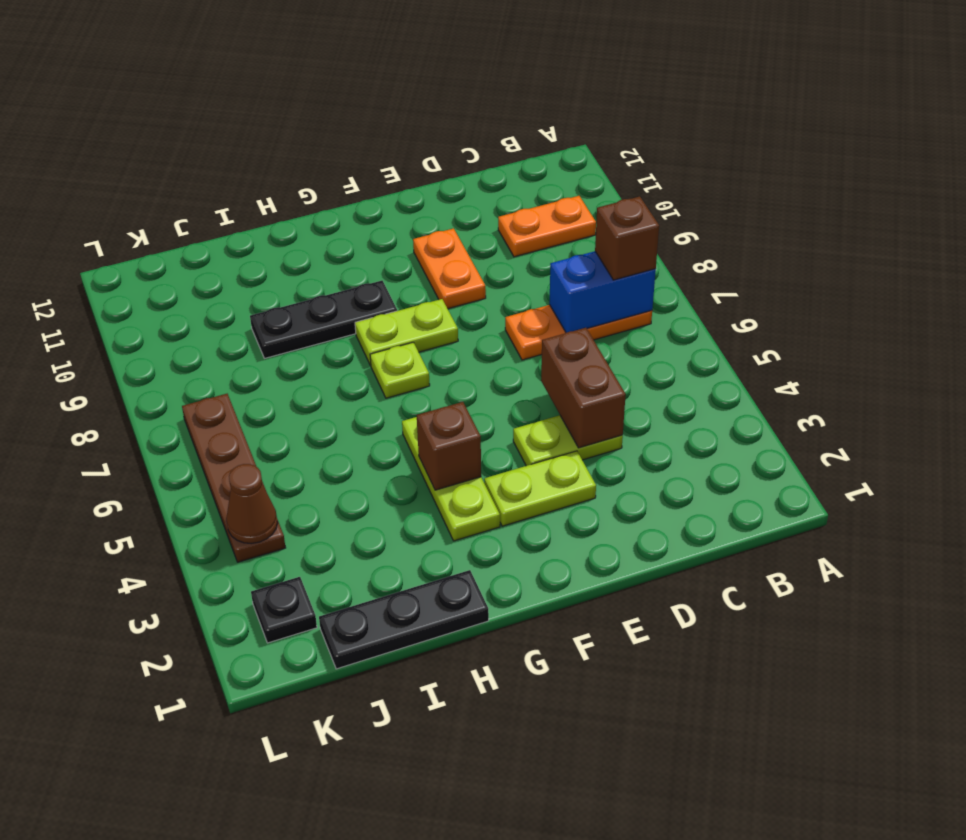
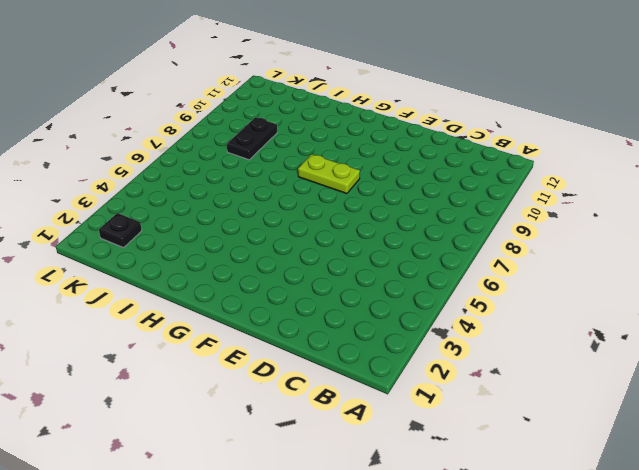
black plate J8:J9 level 1 -> none
none -> orange plate B7:D7 level 1
none -> orange plate B10:C10 level 1
none -> lime plate D4:E4 level 1

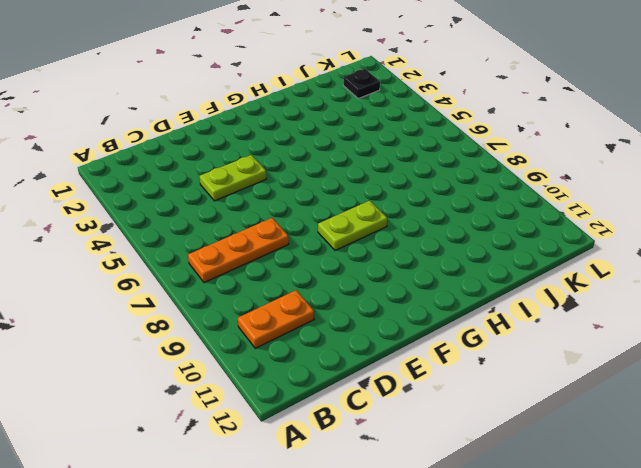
none -> lime plate E3:F3 level 1
none -> orange plate E9:E10 level 1
none -> lime plate G3:G5 level 1

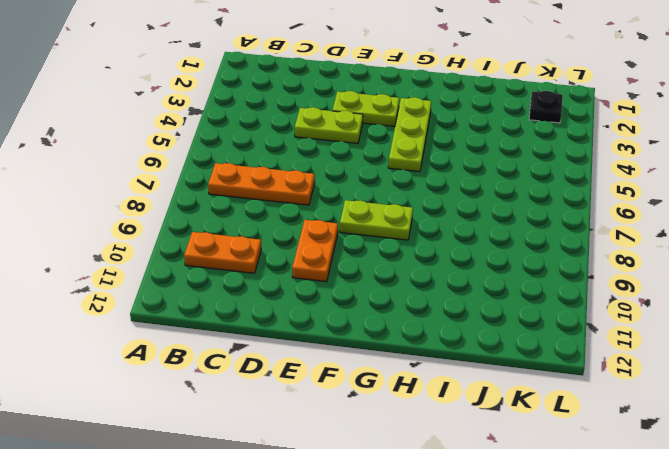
none -> lime plate G7 level 1
none -> black plate G9:I9 level 1
none -> black plate H1:J1 level 1

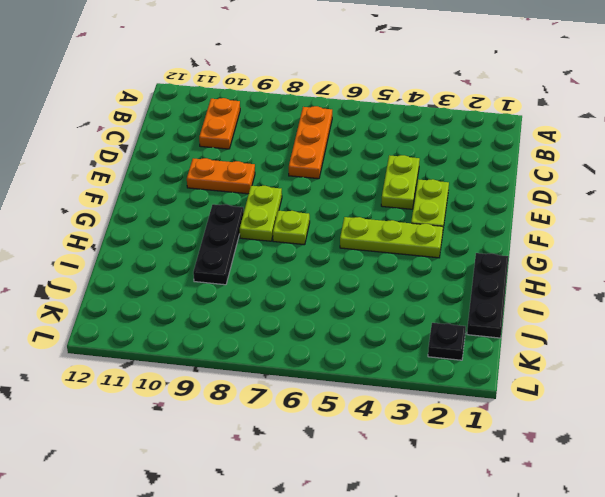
none -> brown plate K4:K7 level 1
none -> blue brick B7:C7 level 2
none -> brown brick D4:D5 level 2

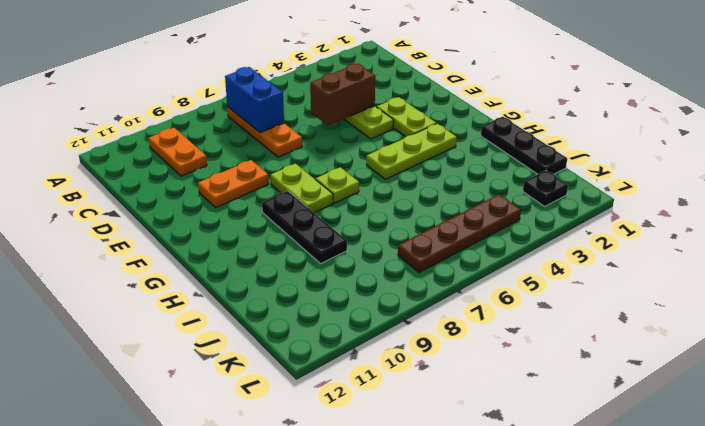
none -> brown brick G4 level 2
none -> brown cone K4 level 2
none -> brown brick B7 level 3

